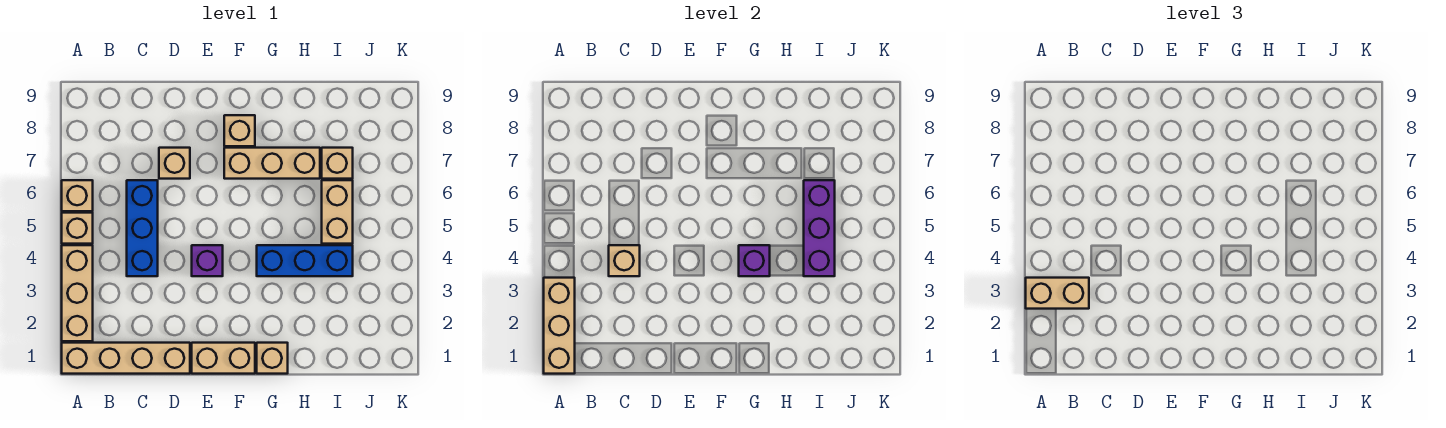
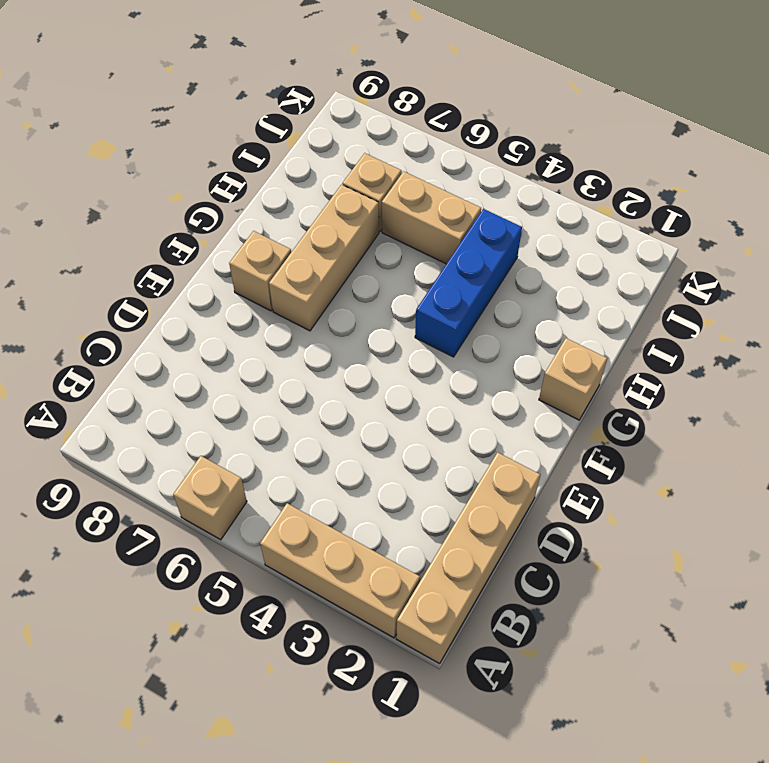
none -> tan brick A5 level 1
none -> blue brick C4:C6 level 1
none -> tan brick D7 level 1

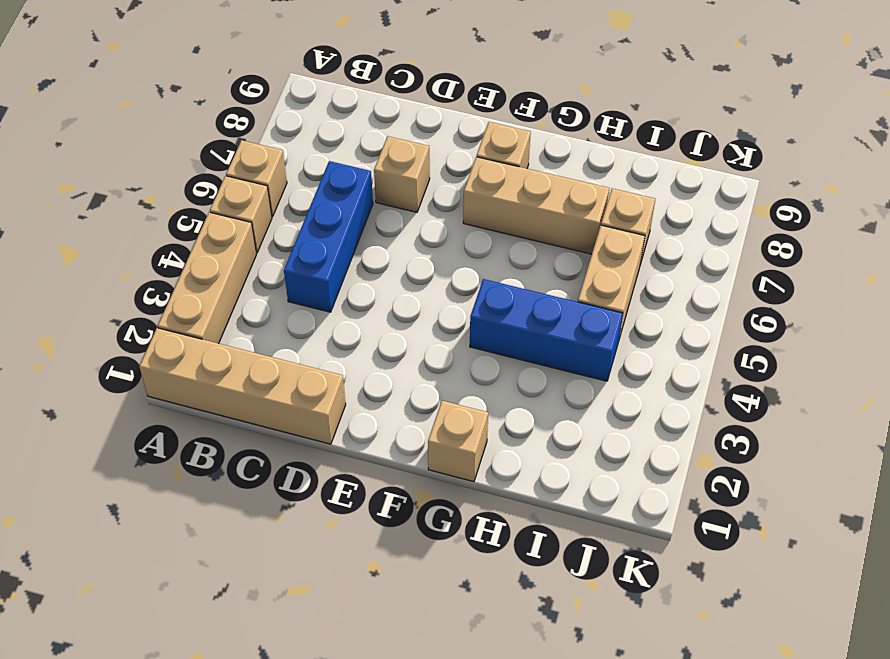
none -> tan brick E1:F1 level 1
none -> purple brick E4 level 1
none -> tan brick A1:A3 level 2

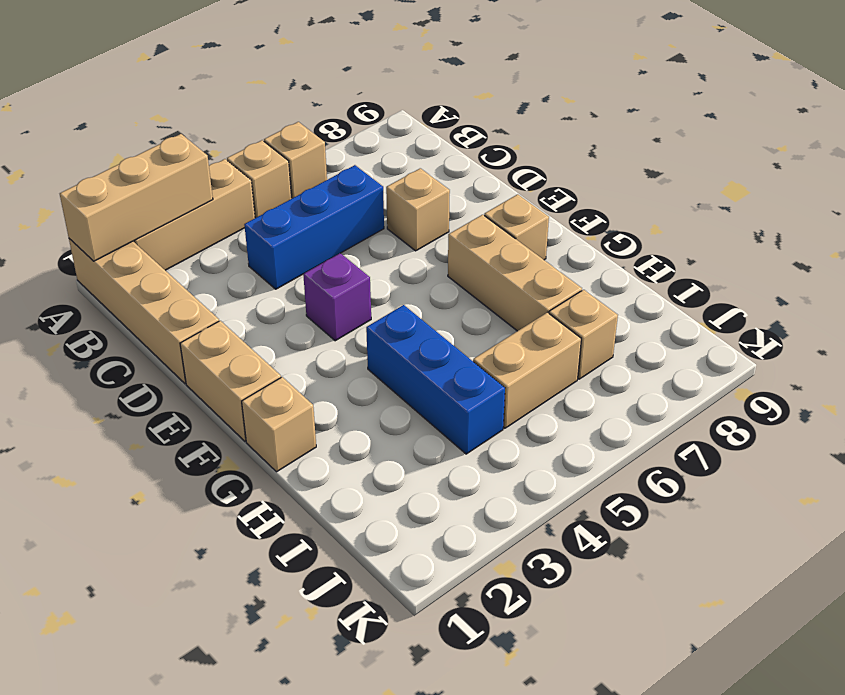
none -> tan brick C4 level 2
none -> purple brick G4 level 2
none -> purple brick I4:I6 level 2

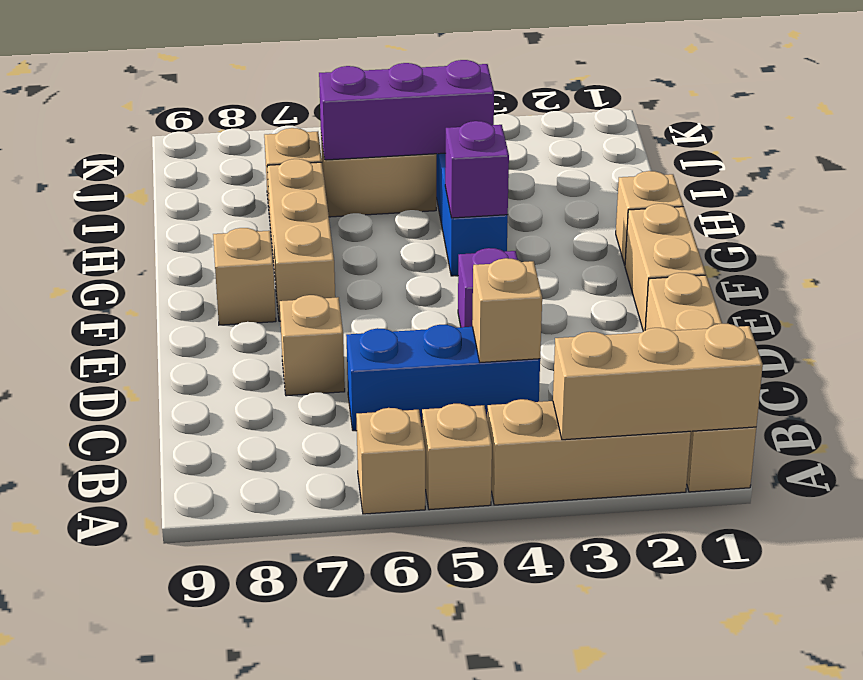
none -> tan brick A3:B3 level 3

